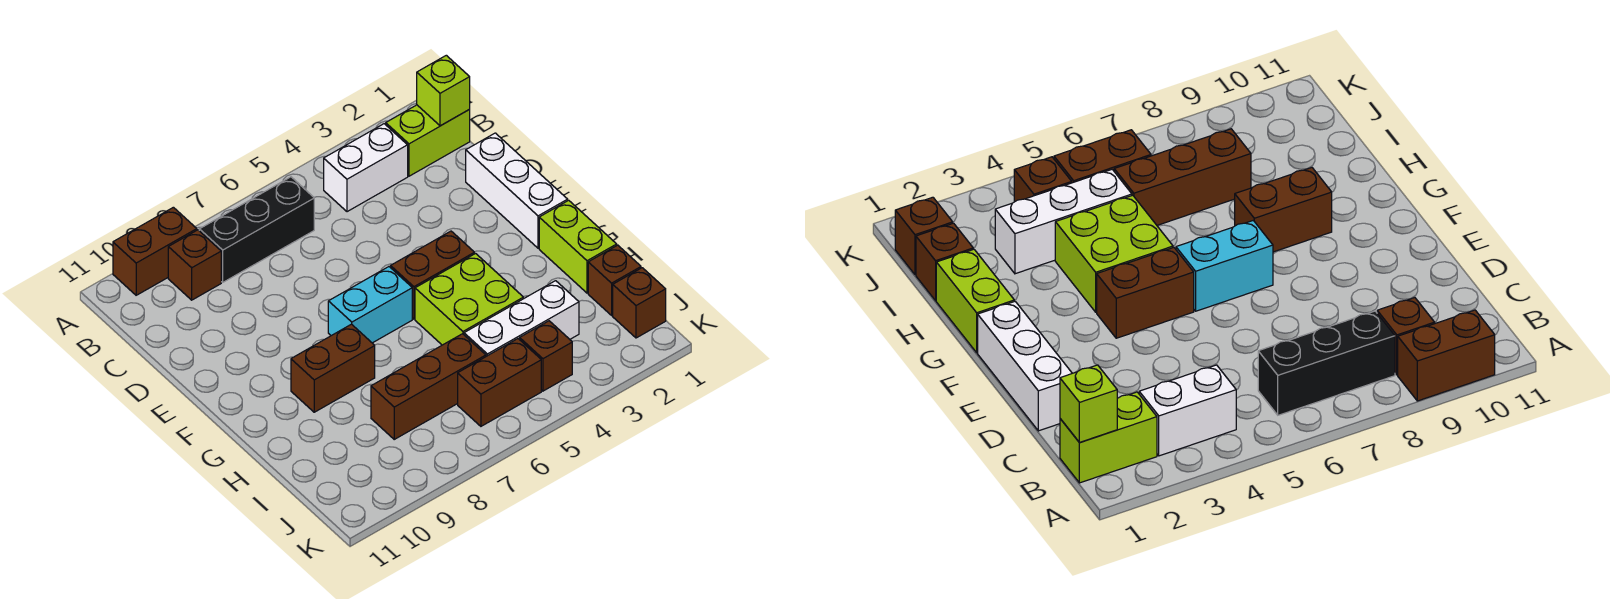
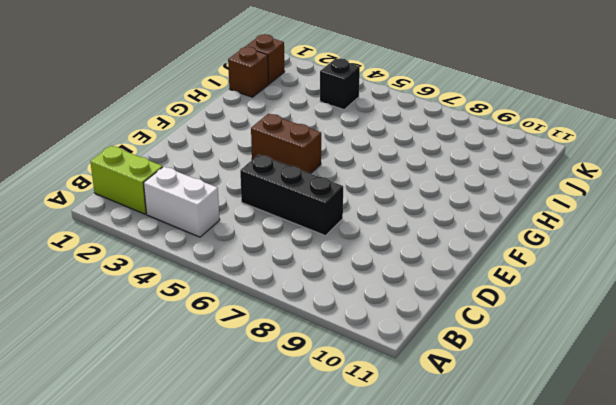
black brick D5:D7 level 1 -> black brick B6:B8 level 1
black brick J4 level 1 -> brown brick J4 level 1
none -> brown brick A9:A10 level 1
none -> brown brick B9 level 1
none -> white brick D1:F1 level 1

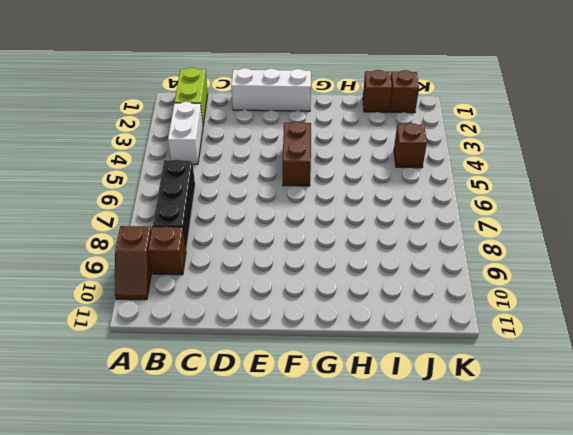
brown slope A9:A10 level 1 top 9 -> brown brick A9:A10 level 1
none -> cyan brick F6:F7 level 1
none -> lime brick G1:H1 level 1
none -> lime brick G4:H5 level 1

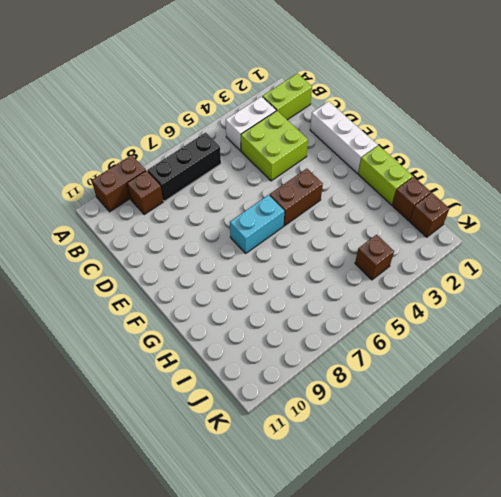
lime brick C3:D4 level 1 -> lime brick G4:H5 level 1
none -> brown brick G8:G9 level 1
none -> white brick I3:I5 level 1
none -> brown brick I6:I8 level 1

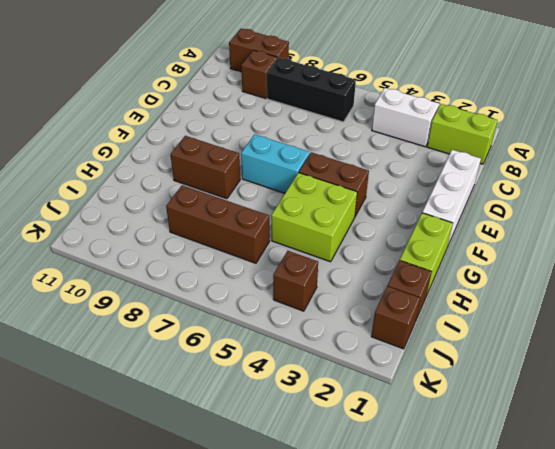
none -> white brick I3:I5 level 1
none -> brown brick J5:J6 level 1
none -> lime brick B1 level 2

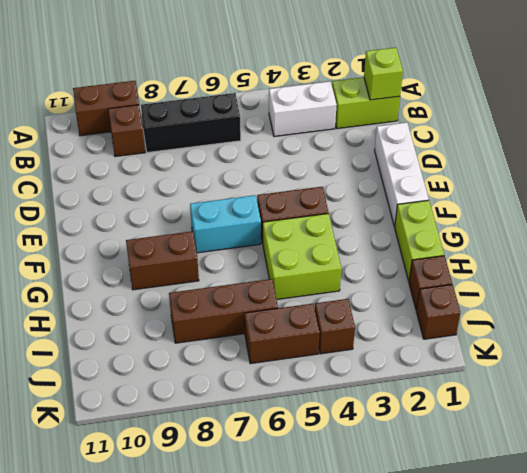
none -> white brick I3:I5 level 1

